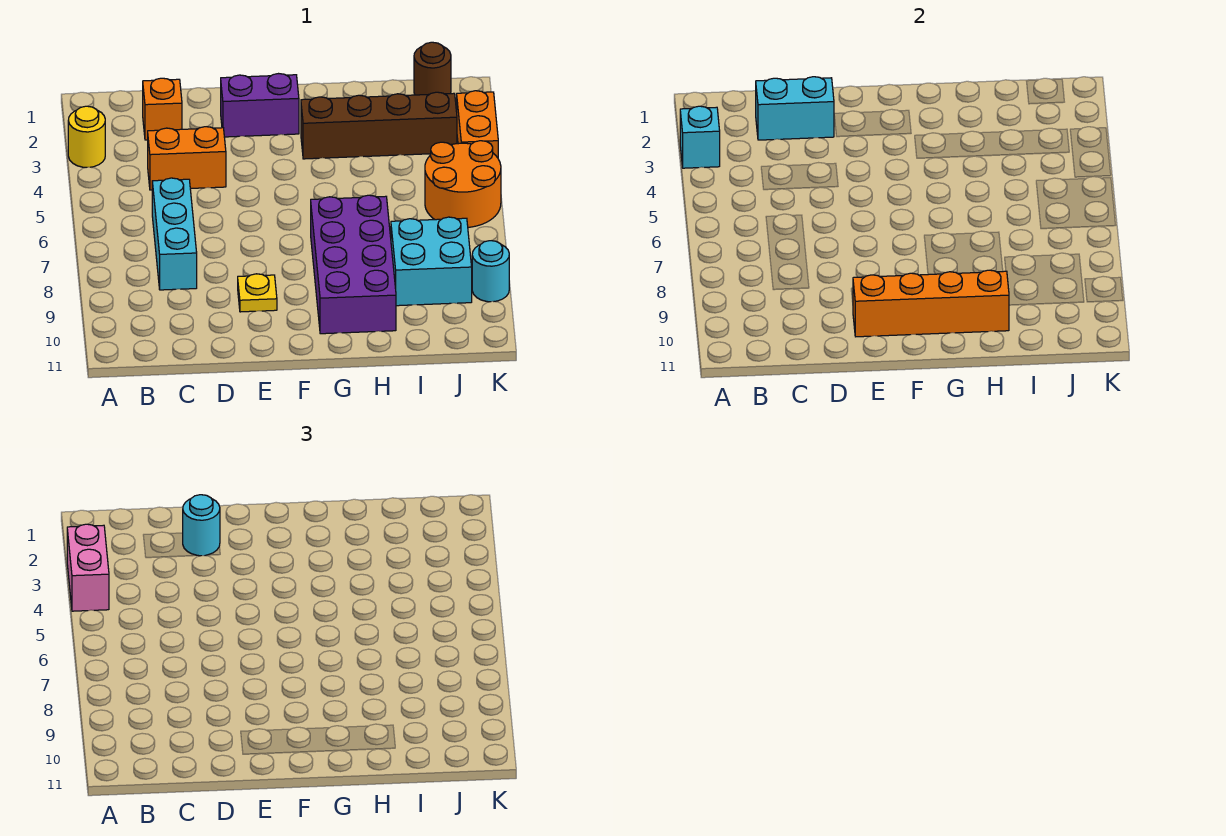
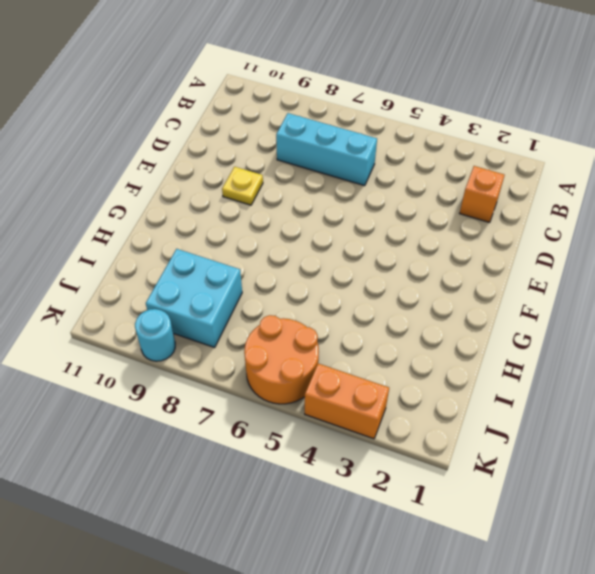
none -> yellow round brick A3 level 1
none -> orange brick C4:D4 level 1
none -> purple brick E2:F2 level 1

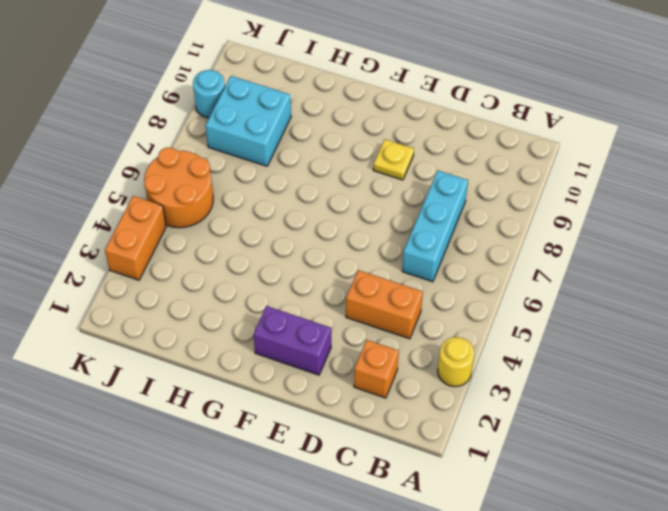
none -> brown brick G3:J3 level 1
none -> purple brick G7:H10 level 1
none -> brown round brick J1 level 1

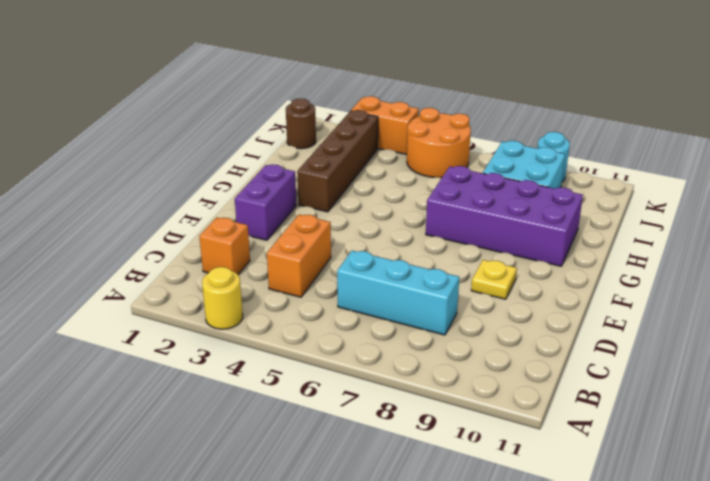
none -> cyan brick A3 level 2
none -> cyan brick C2:D2 level 2
none -> orange brick E10:H10 level 2

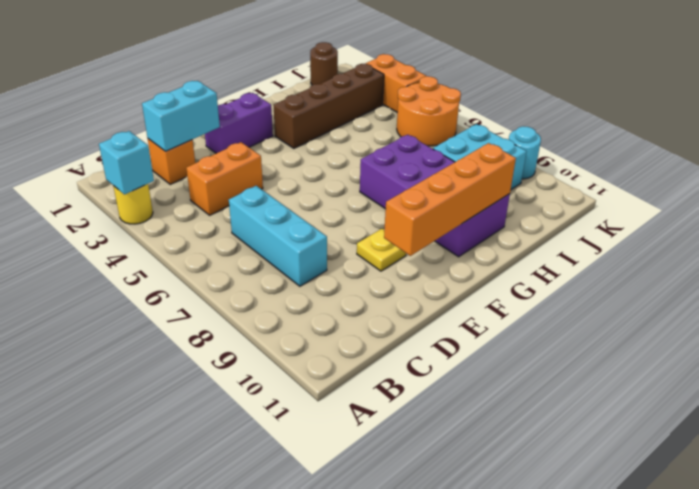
none -> pink brick A3:A4 level 3
none -> cyan round brick D2 level 3

